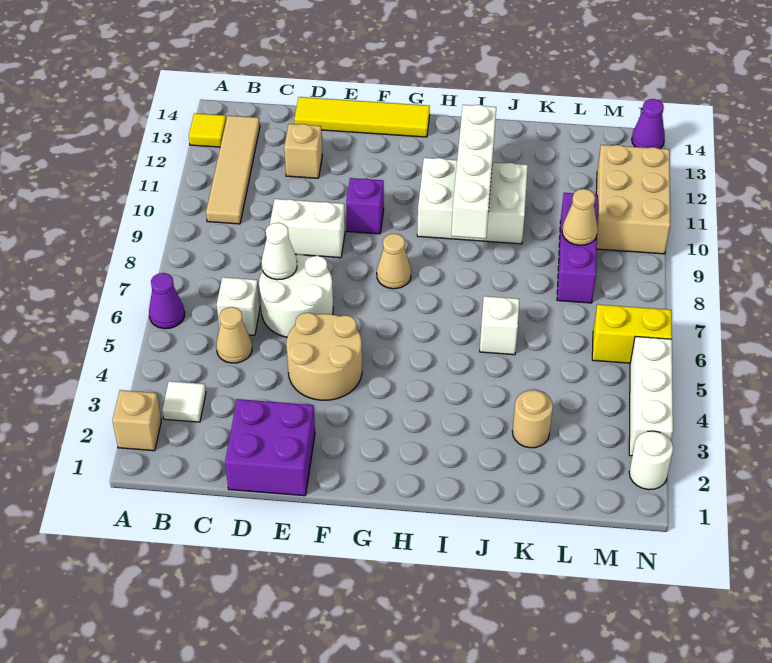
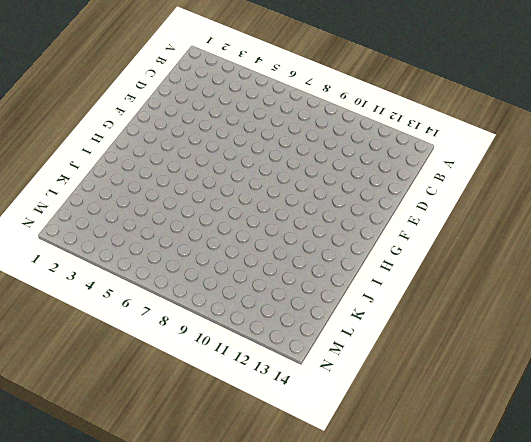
none -> tan brick A2 level 1
none -> purple cone A6 level 1
none -> yellow tile A13 level 1

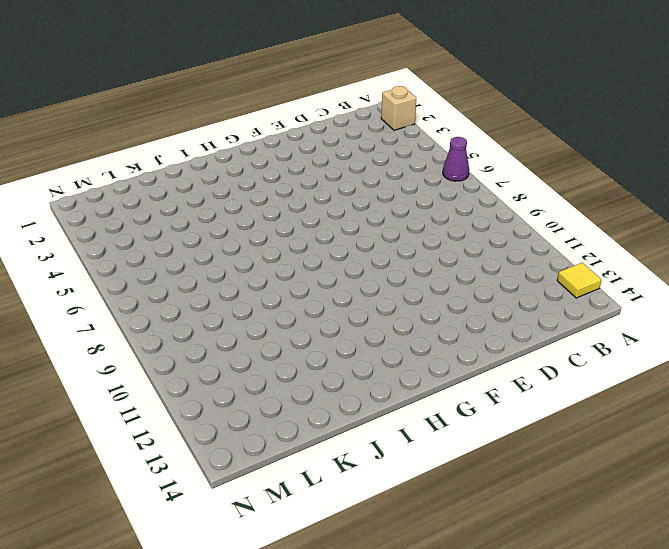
none -> white tile B3 level 1
none -> tan tile B10:B13 level 1
none -> tan cone C5 level 1

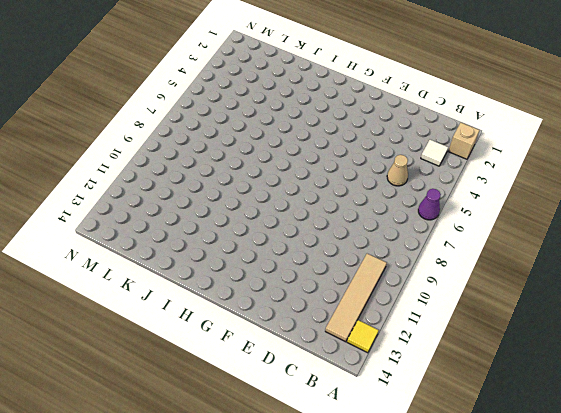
none -> white brick C6 level 1
none -> purple brick D1:E2 level 1
none -> white round brick D6:E7 level 1

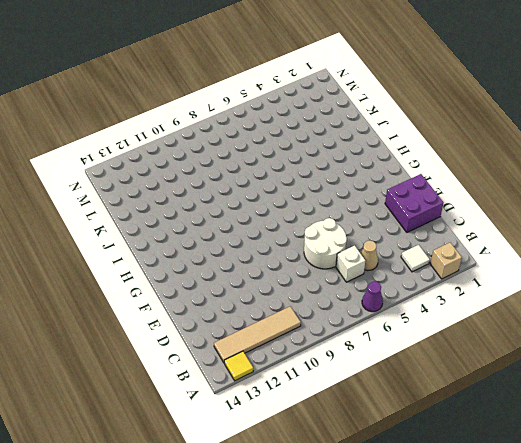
none -> white brick D9:E9 level 1
none -> tan brick D12 level 1
none -> yellow tile D14:G14 level 1

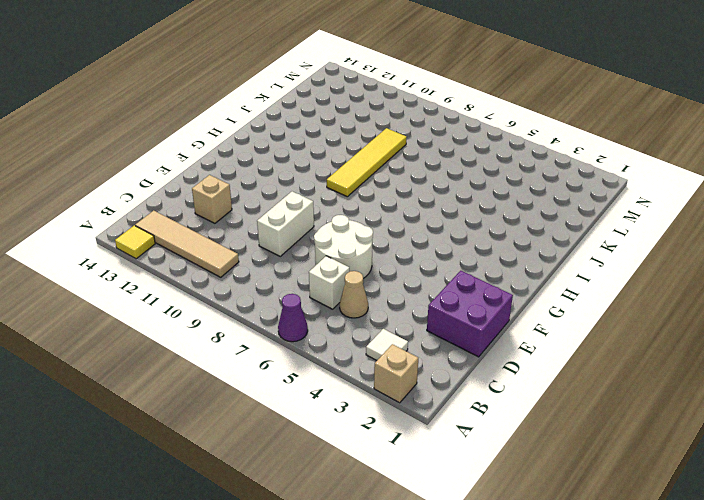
yellow tile H9:K9 level 1 -> yellow tile D14:G14 level 1
none -> tan round brick E4:F5 level 1
none -> purple brick F10 level 1
none -> tan cone G8 level 1

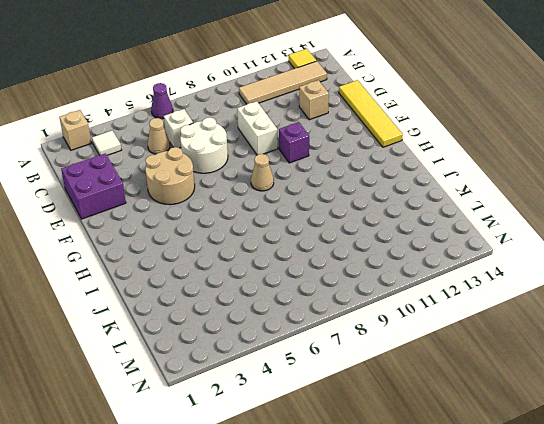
none -> white brick H10:J11 level 1
none -> white brick J6 level 1
none -> tan round brick K3 level 1

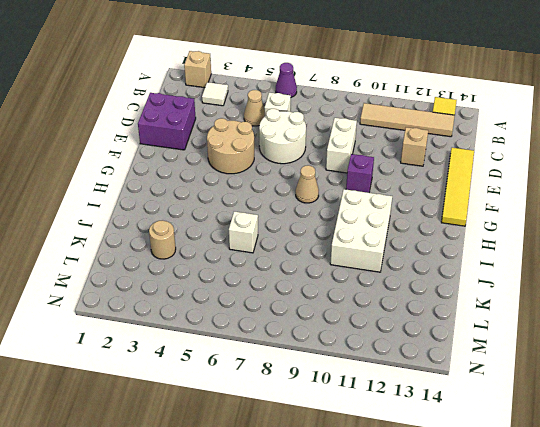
none -> purple brick L8:L10 level 1
none -> yellow brick M6:N6 level 1
none -> tan brick M10:N12 level 1

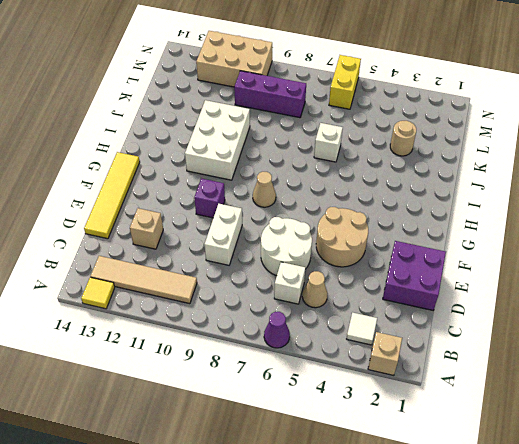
none -> white round brick N2 level 1
none -> white brick N3:N5 level 1
none -> purple cone N14 level 1

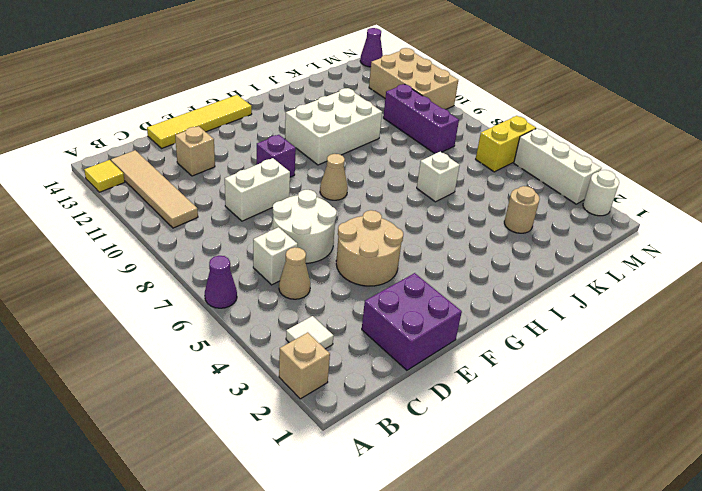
none -> white cone D7 level 2
none -> white brick I9:I12 level 2
none -> tan cone L9 level 2

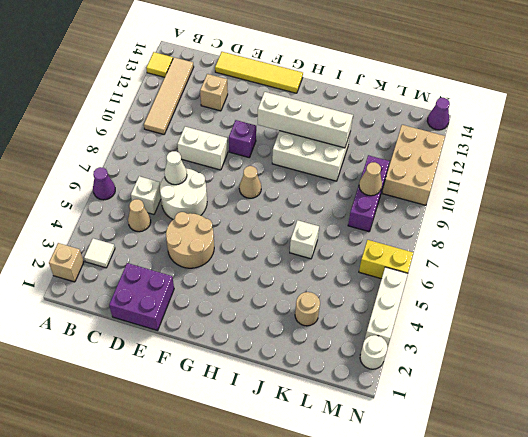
white brick G11:J11 level 2 -> white brick I9:I12 level 2

